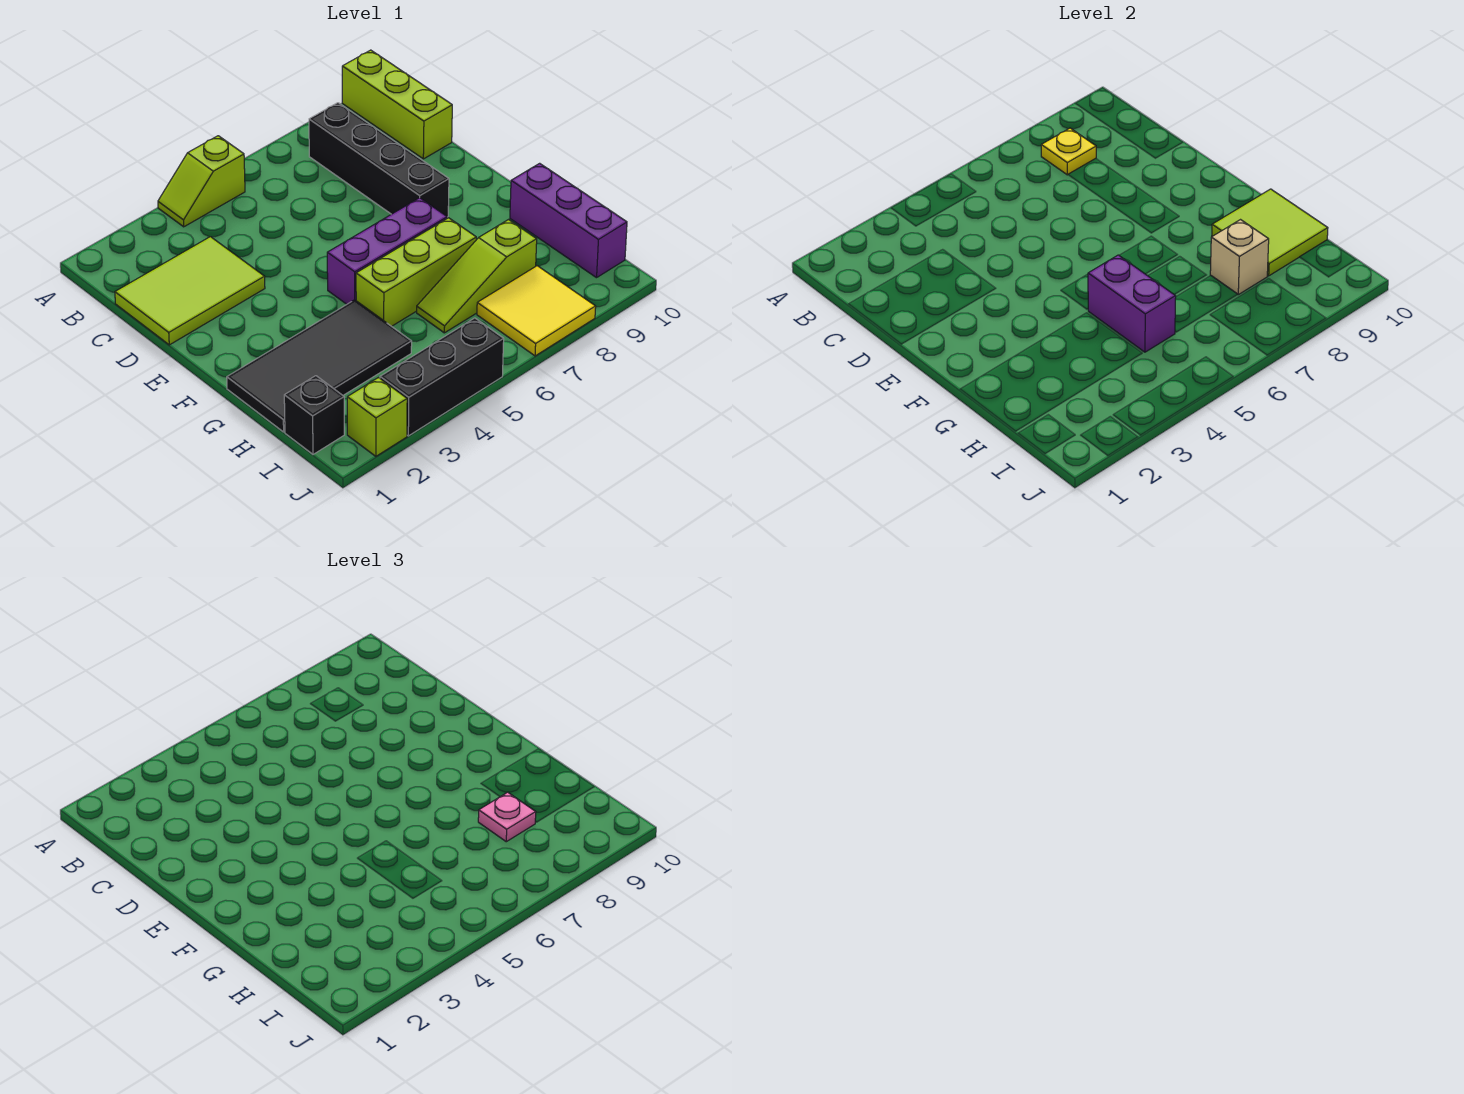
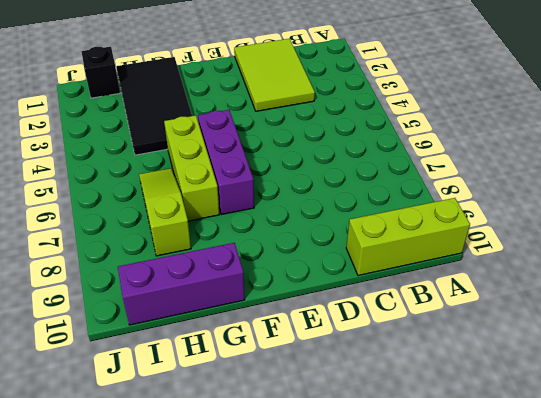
none -> lime slope A4:A5 level 1 top 5
none -> black brick B8:E8 level 1
none -> yellow tile I7:J8 level 1

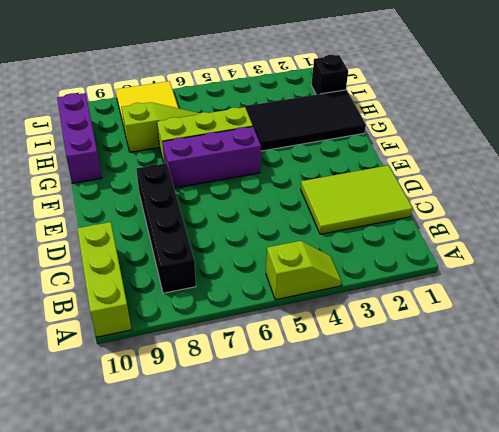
none -> lime brick J2 level 1
none -> black brick J3:J5 level 1
none -> yellow plate B8 level 2

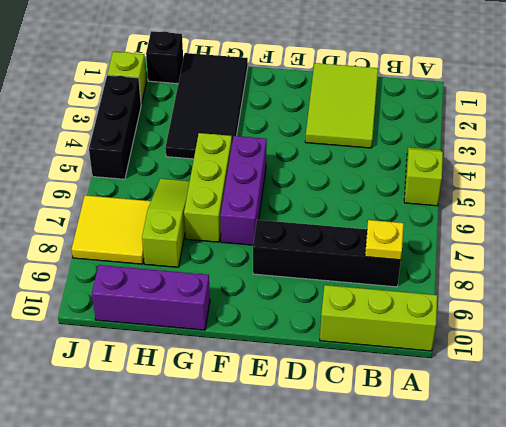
none -> purple brick G5:H5 level 2
none -> lime tile G9:H10 level 2
none -> tan brick H8 level 2

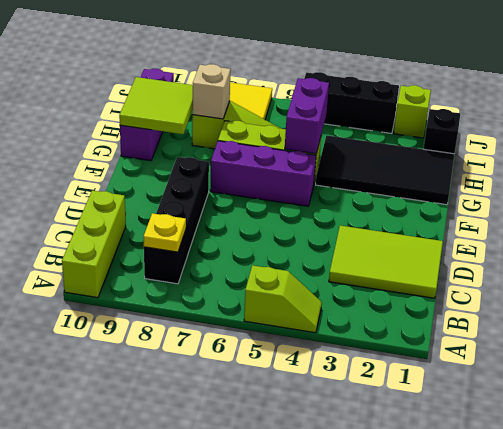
none -> pink plate H8 level 3

